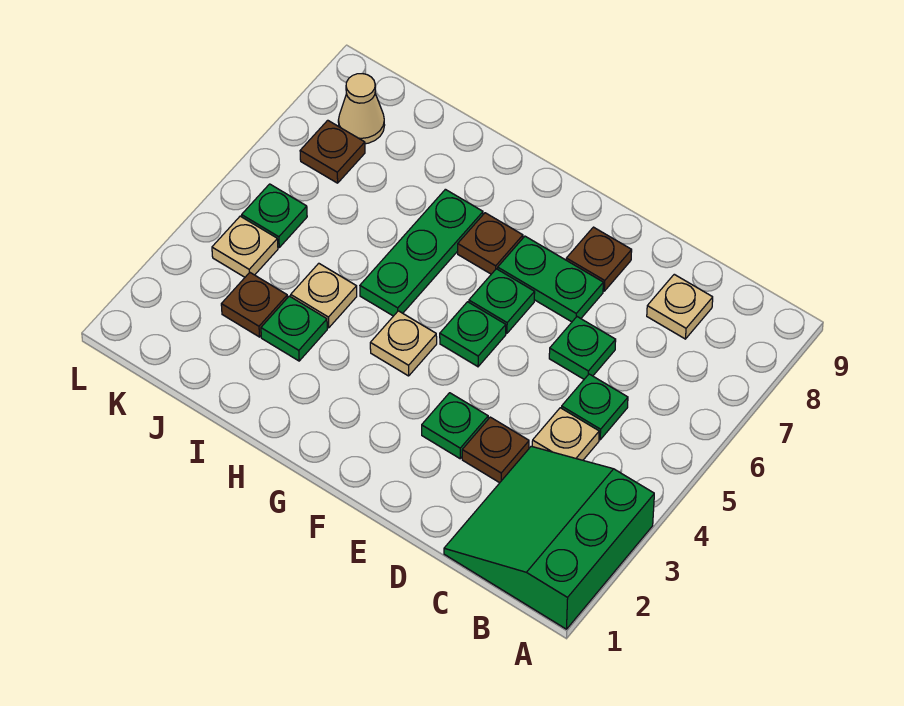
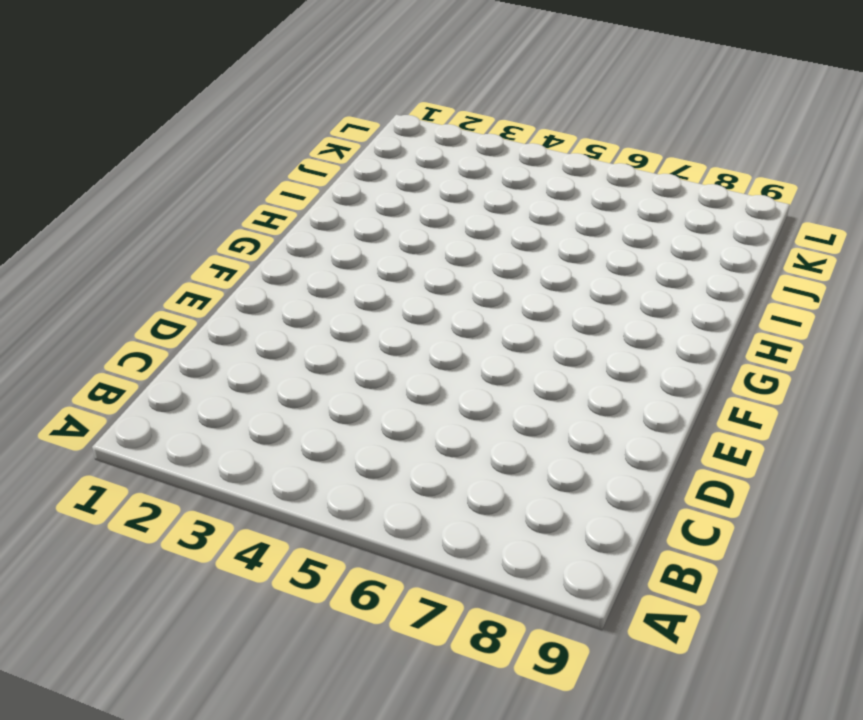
none -> green slope A1:C3 level 1 top A
none -> tan plate C4 level 1
none -> green plate C5 level 1

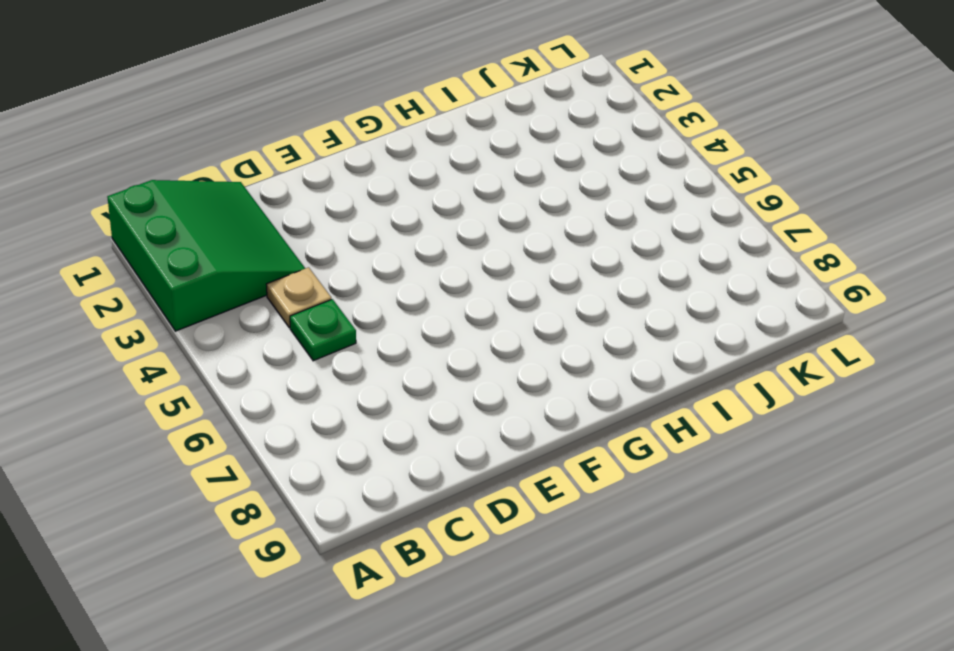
none -> tan plate C8 level 1
none -> brown plate D3 level 1
none -> green plate D6 level 1

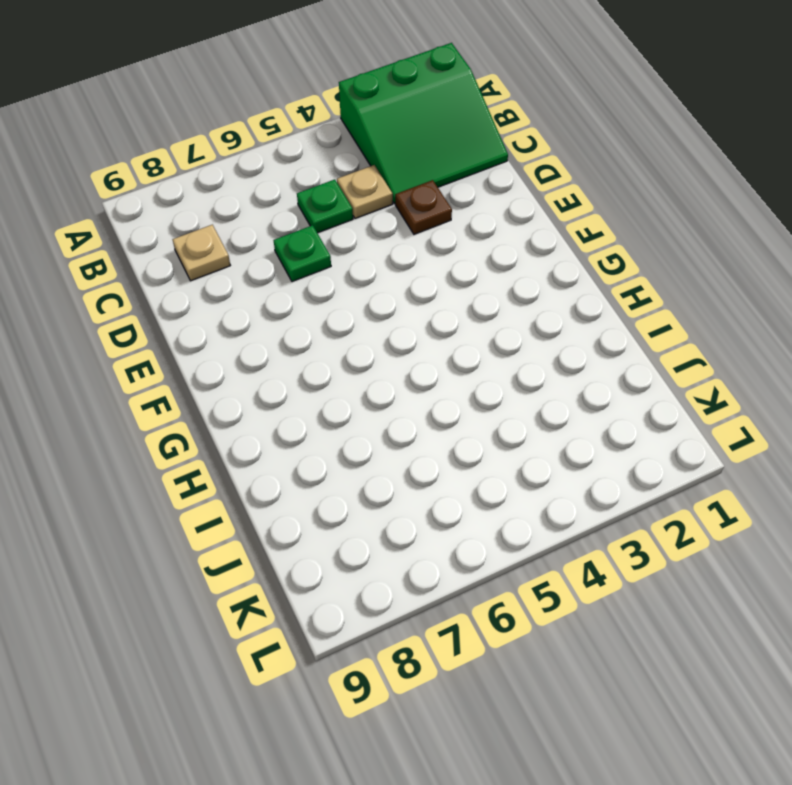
none -> green plate E3 level 1
none -> green plate E7:F7 level 1
none -> brown plate E8 level 1

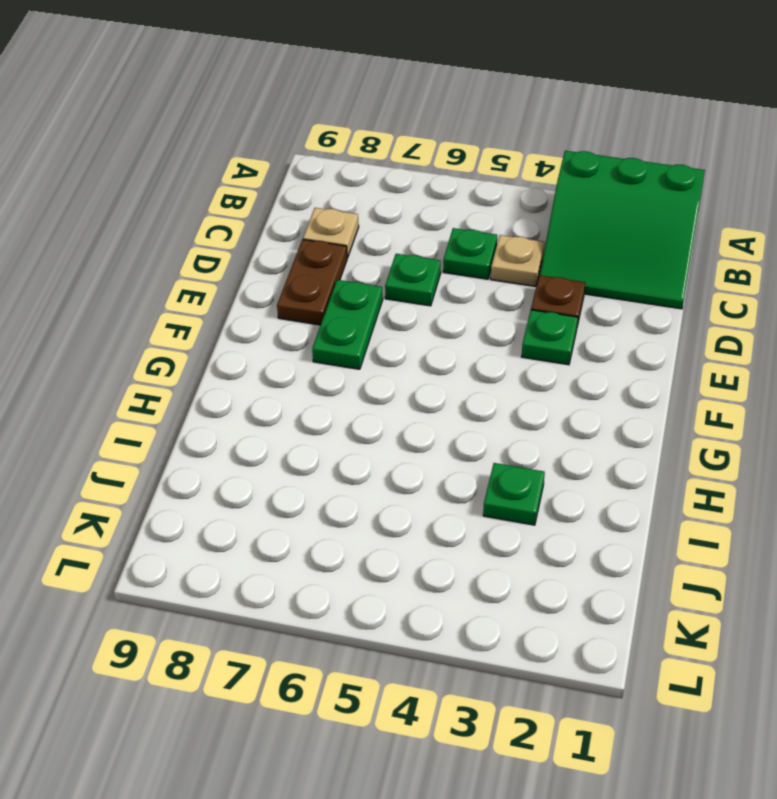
brown plate D8:E8 level 1 -> brown plate E8 level 1
none -> green plate F5 level 1
none -> green plate F6 level 1
none -> tan plate G4 level 1

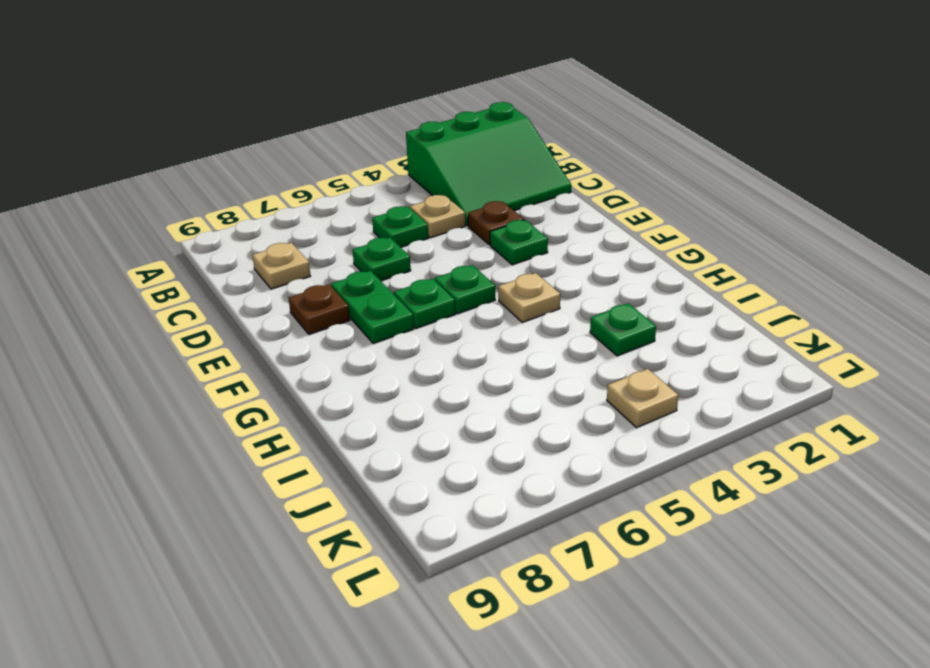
none -> brown plate G7 level 1
none -> green plate H5:H7 level 1
none -> tan plate I4 level 1

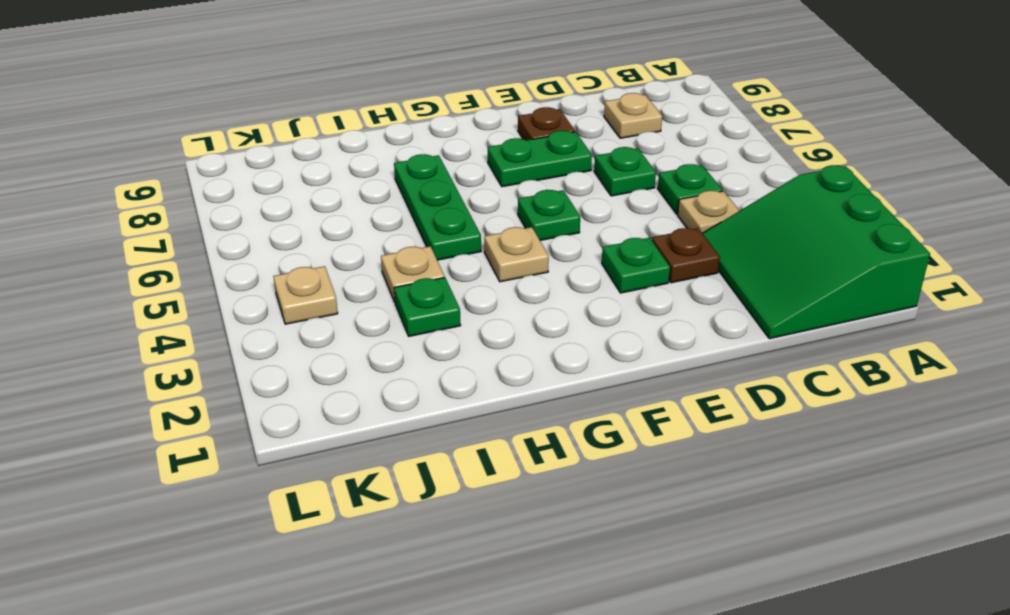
none -> green plate F6 level 1
none -> brown plate G7 level 1
none -> brown plate J3 level 1

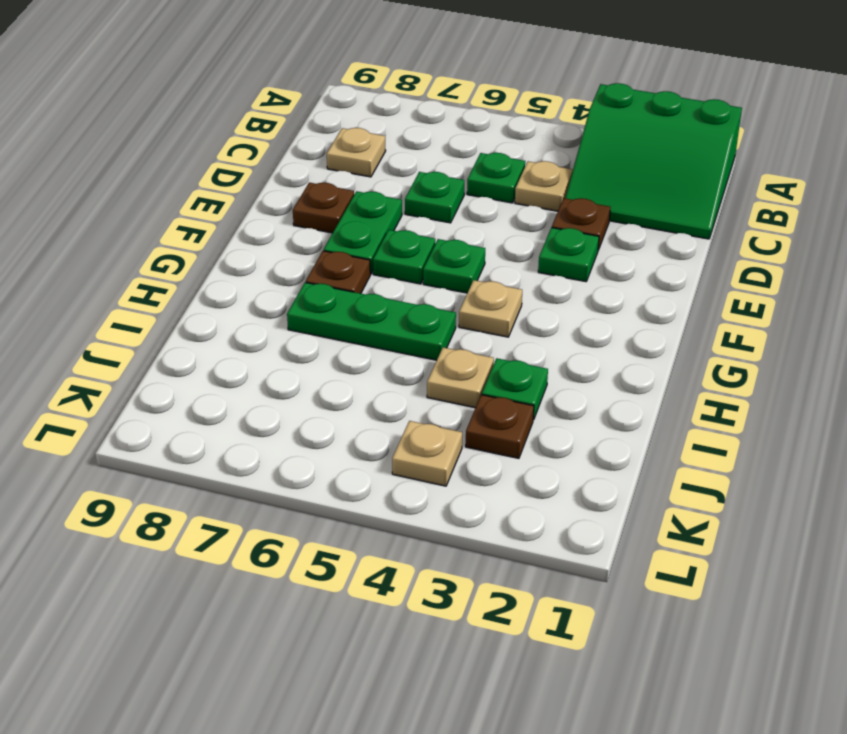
none -> green plate K5 level 1
none -> brown plate K7 level 1
none -> tan cone K8 level 1

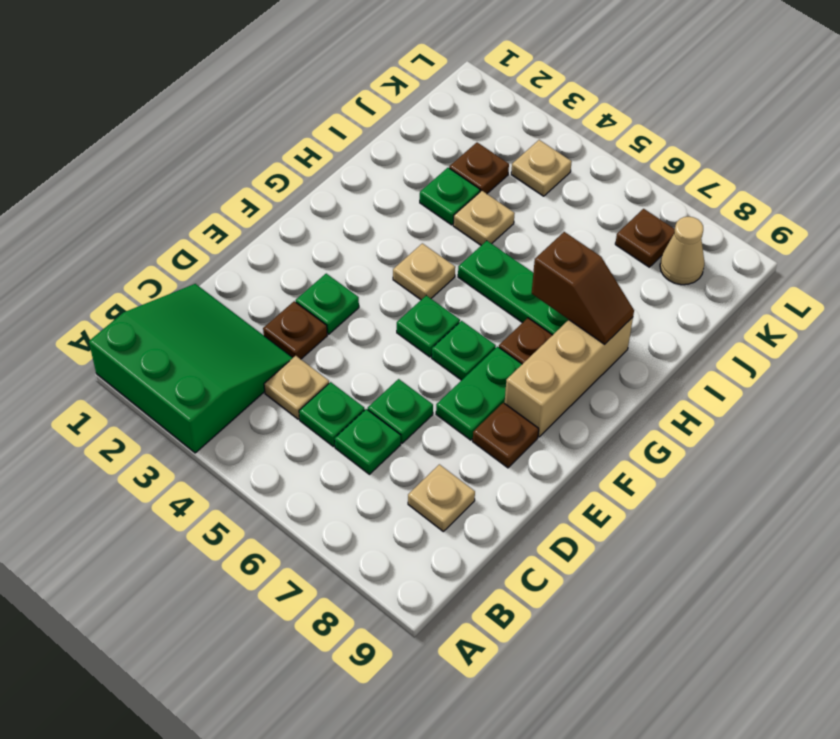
green plate C6 level 1 -> green plate K5 level 1
tan brick F8:H8 level 1 -> none
brown slope H7:H8 level 2 top 7 -> none

